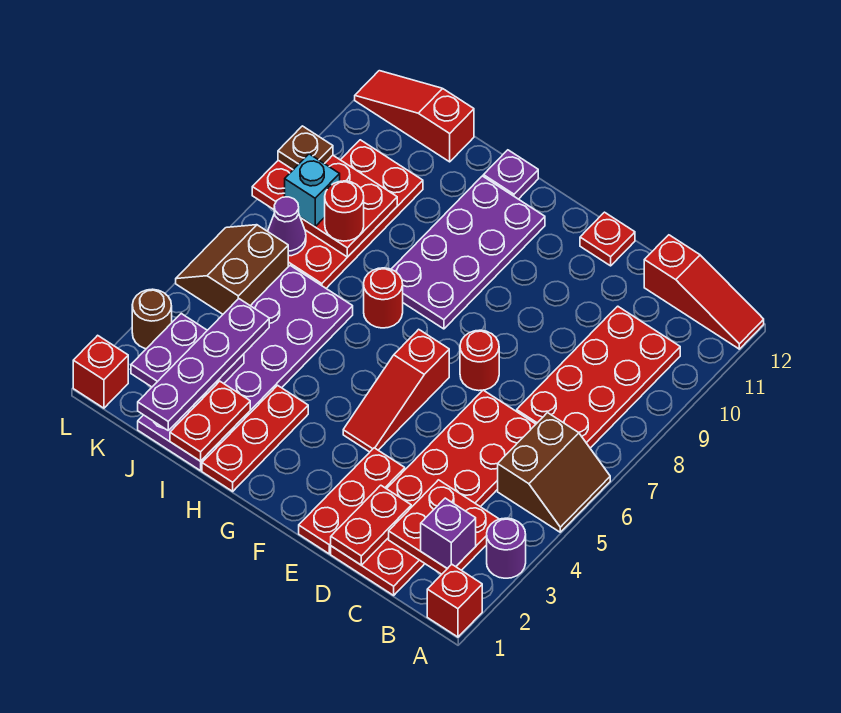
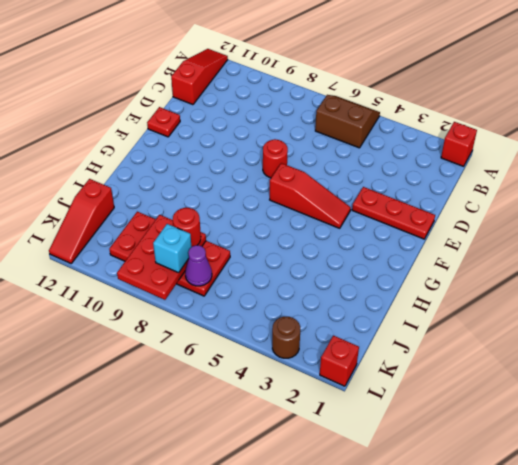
none -> purple round brick A3 level 1
none -> red plate B7:C10 level 1
none -> red plate C1:D6 level 1
none -> purple plate G8:H11 level 1

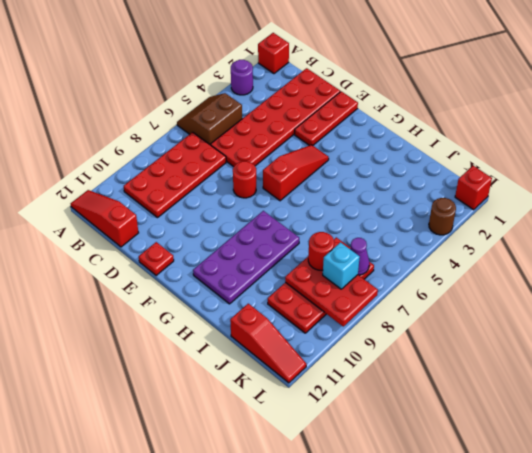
none -> red plate H1:H3 level 1
none -> red round brick H7 level 1
none -> purple plate H12 level 1
none -> purple plate I1:J6 level 1

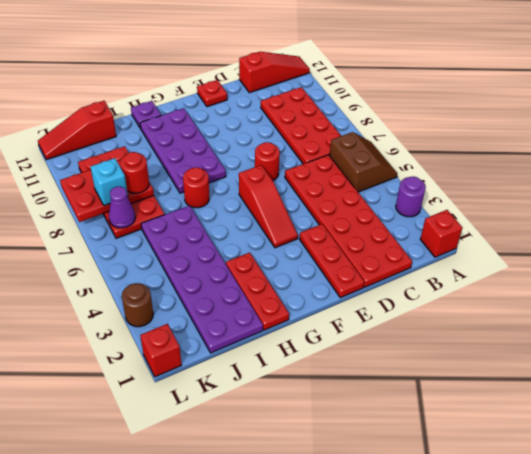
none -> brown slope K5:L6 level 1 top K
none -> red plate B2:C3 level 2
none -> red plate D1:D2 level 2
none -> red plate I1:I2 level 2

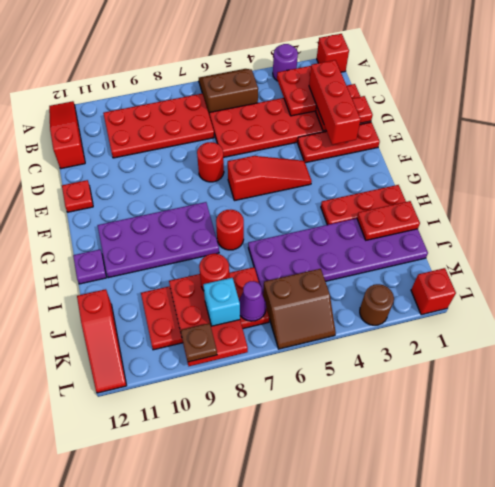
red brick C2:E2 level 3 -> none
none -> purple plate J2:K3 level 2
none -> purple brick B2 level 3
none -> purple plate J1:J4 level 3

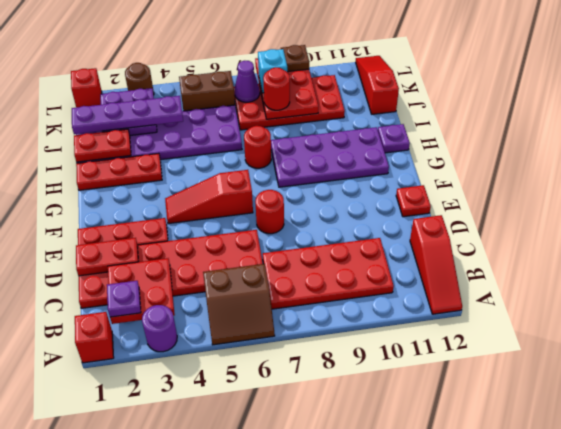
purple plate B2 level 3 -> purple brick B2 level 3

